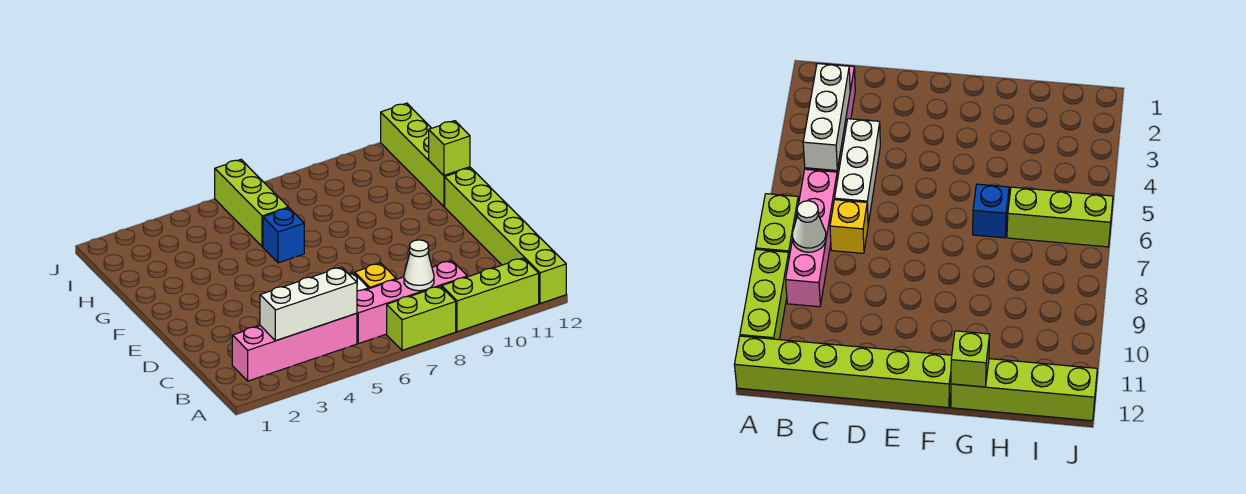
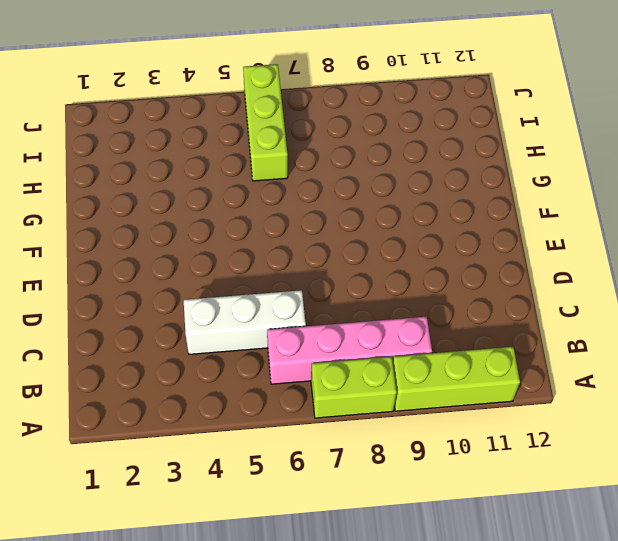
none -> lime brick A12:F12 level 1
none -> pink brick B2:B5 level 1
none -> yellow brick C7 level 1

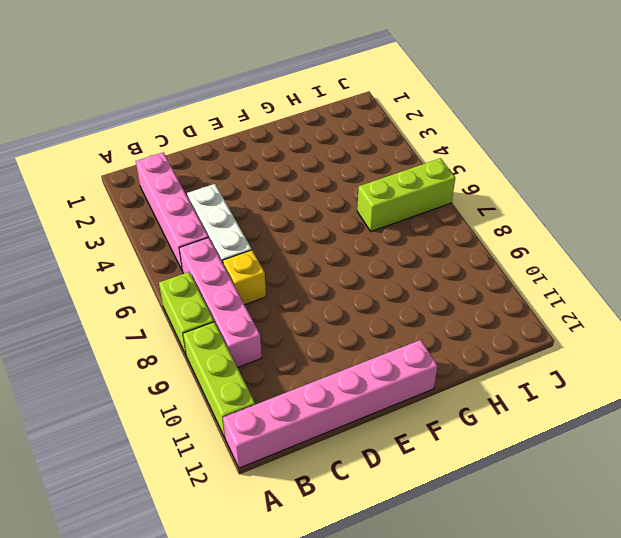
pink brick A12:F12 level 1 -> lime brick A12:F12 level 1
none -> blue brick G6 level 1
none -> lime brick G12:J12 level 1
none -> white brick B3:B5 level 2

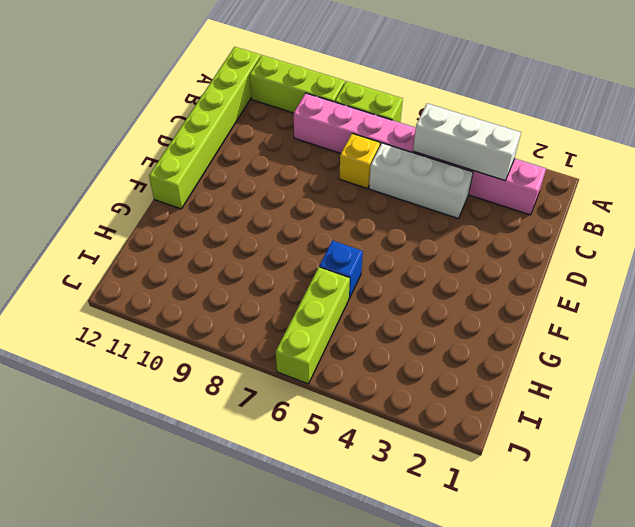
none -> lime brick G12:J12 level 1
none -> white cone B8 level 2
none -> lime brick G12 level 2

